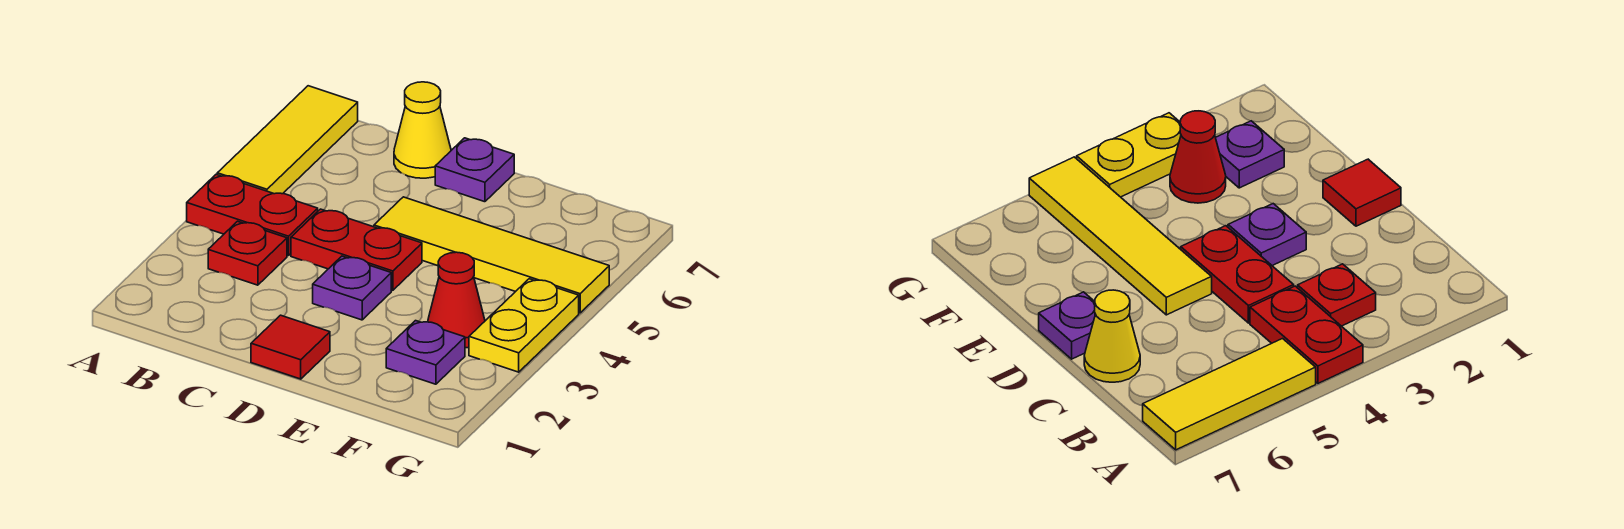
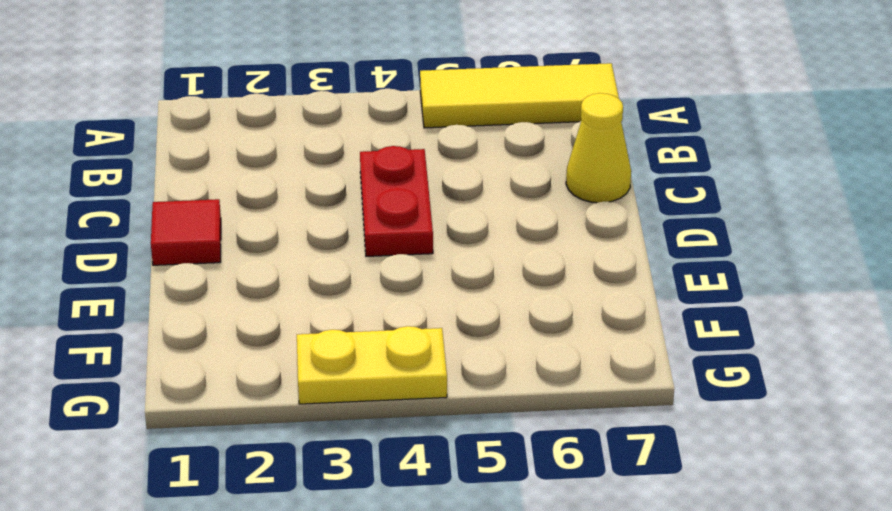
none -> red plate A4:B4 level 1
none -> red plate B3 level 1
none -> purple plate D3 level 1

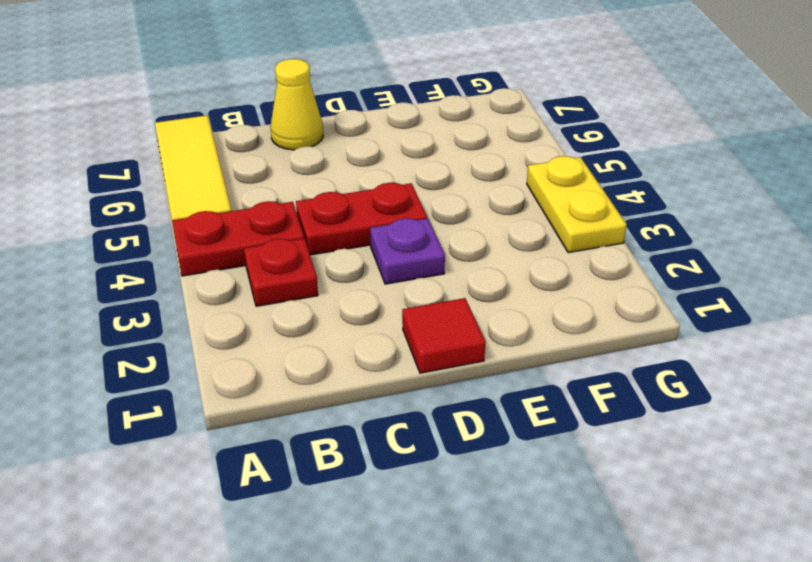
none -> yellow tile D5:G5 level 1
none -> purple plate D7 level 1
none -> purple plate F2 level 1

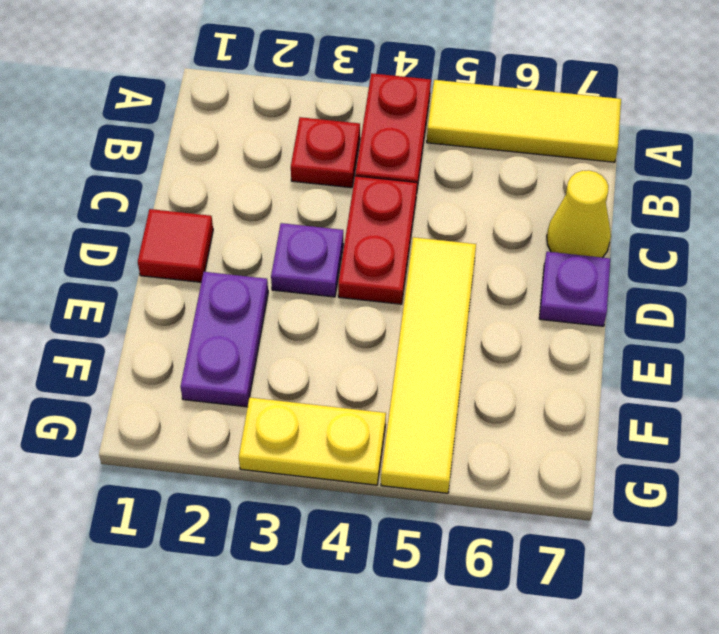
purple plate E2:F2 level 1 -> purple plate F2 level 1
none -> red cone F3 level 1

